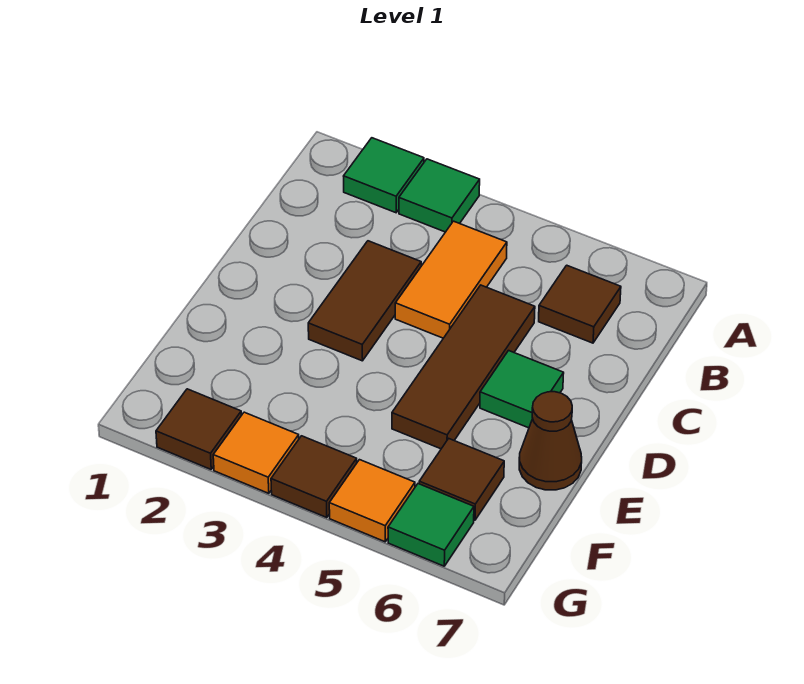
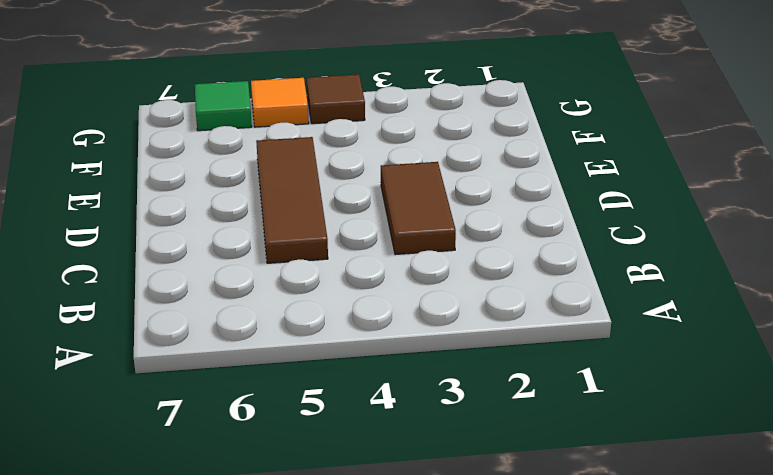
none -> green tile A2 level 1
none -> green tile A3 level 1
none -> orange tile B4:C4 level 1

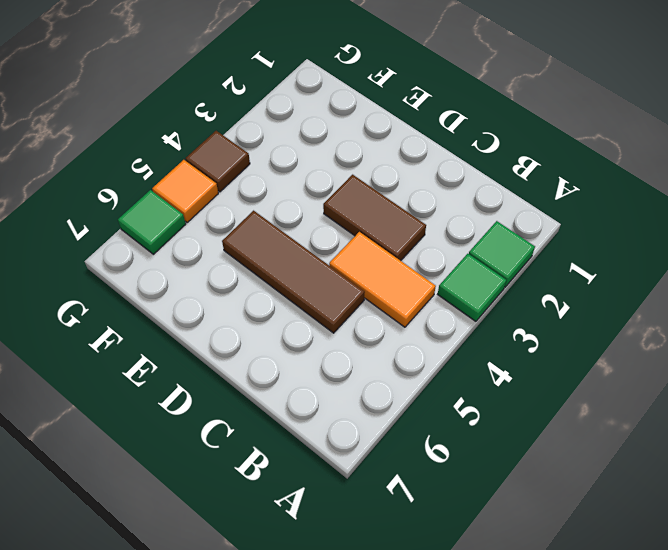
none -> brown tile B6 level 1
none -> green tile D6 level 1
none -> brown cone E7 level 1

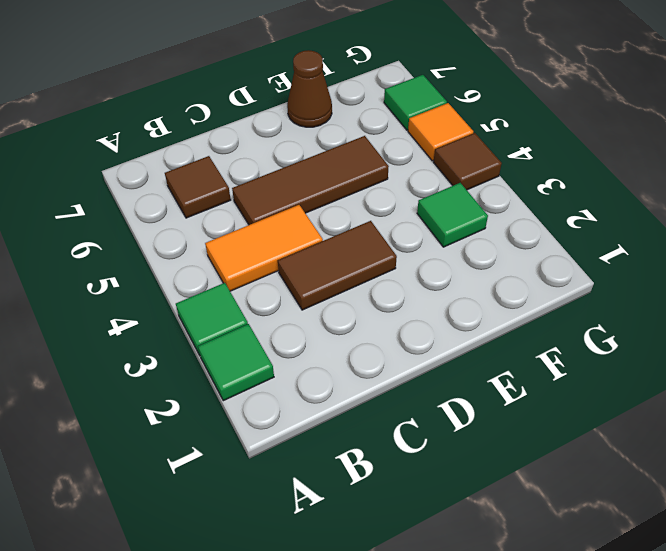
green tile F3 level 1 -> green tile D6 level 1
none -> brown tile F6 level 1
none -> brown tile G2 level 1
none -> orange tile G3 level 1

